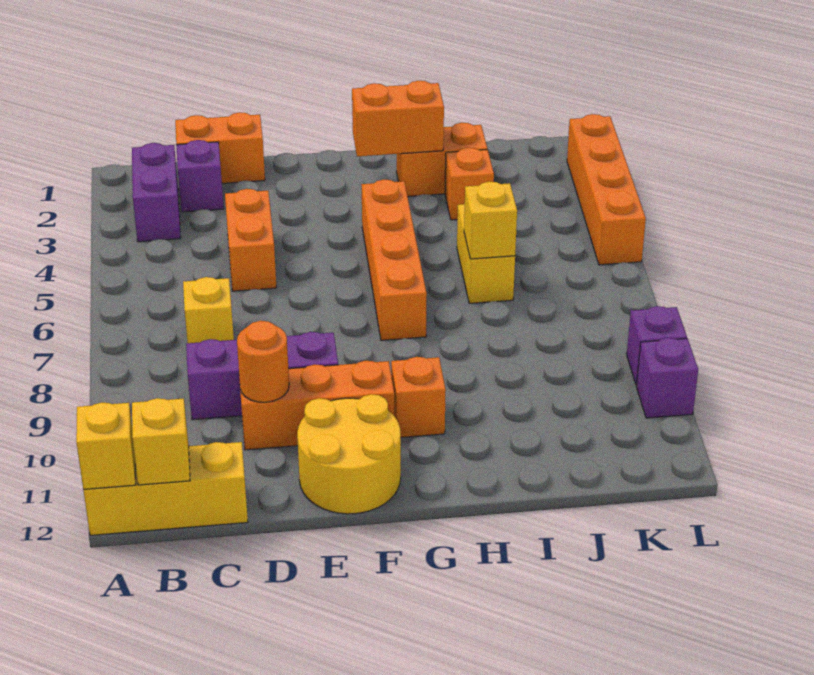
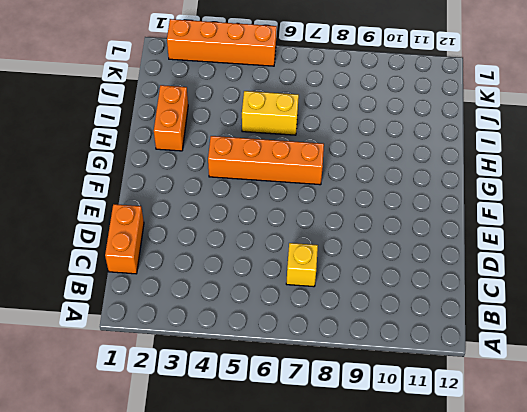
none -> yellow brick A12:C12 level 1
none -> purple brick B2:B3 level 1
none -> purple brick C2 level 1

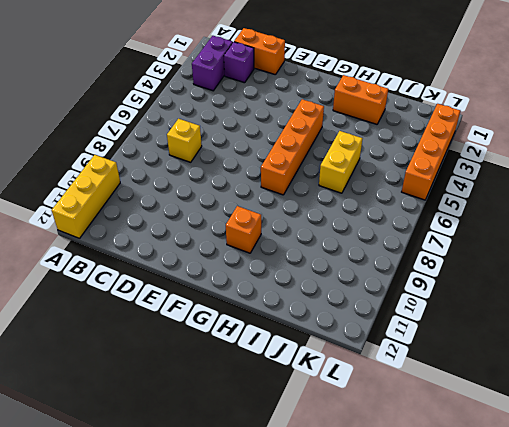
yellow brick A10:A12 level 1 -> yellow brick A12:C12 level 1
none -> purple brick C9:E9 level 1
none -> orange brick D4:D5 level 1
none -> orange brick D10:F10 level 1

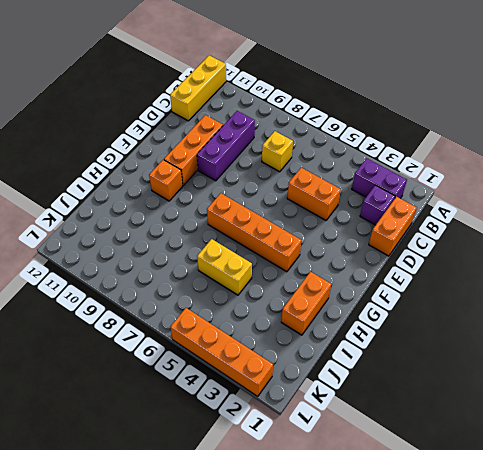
none -> yellow round brick E11:F12 level 1
none -> orange brick I3 level 1
none -> purple brick L9 level 1

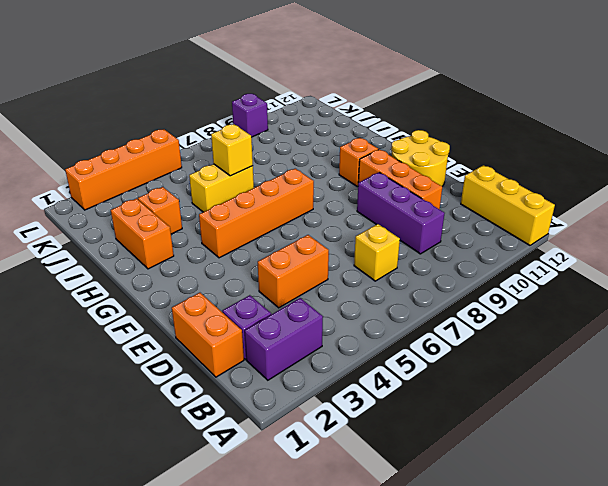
none -> purple brick L10 level 1
none -> yellow brick A12 level 2
none -> yellow brick B12 level 2

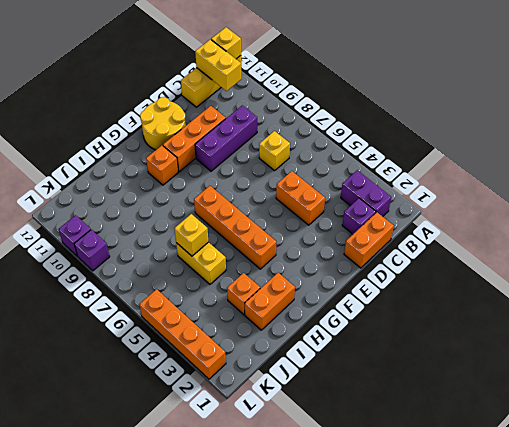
yellow brick B11:B12 level 2 -> yellow brick B12 level 2
none -> orange round brick D10 level 2
none -> orange brick G2:H2 level 2

